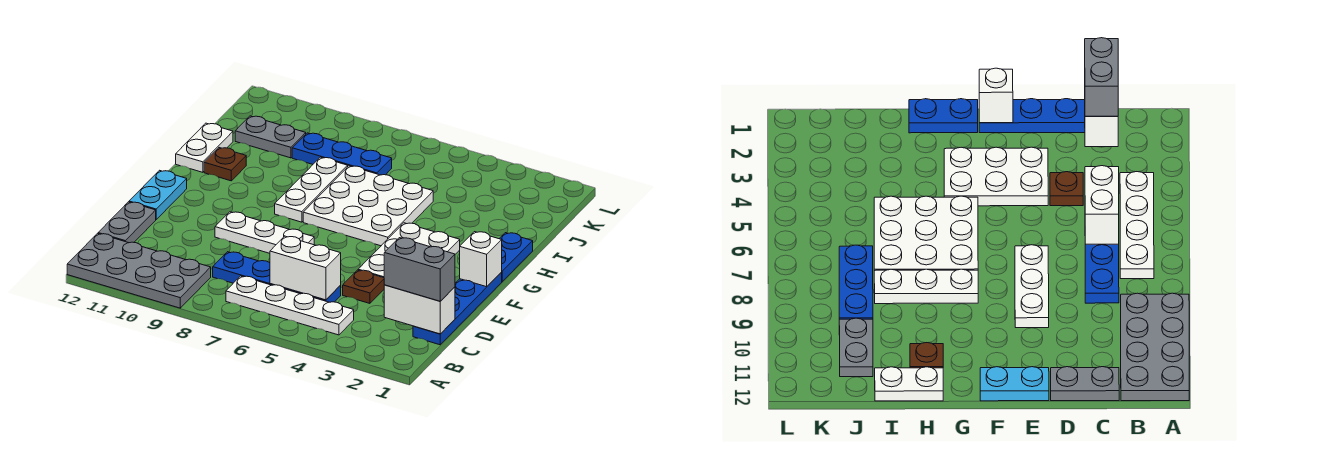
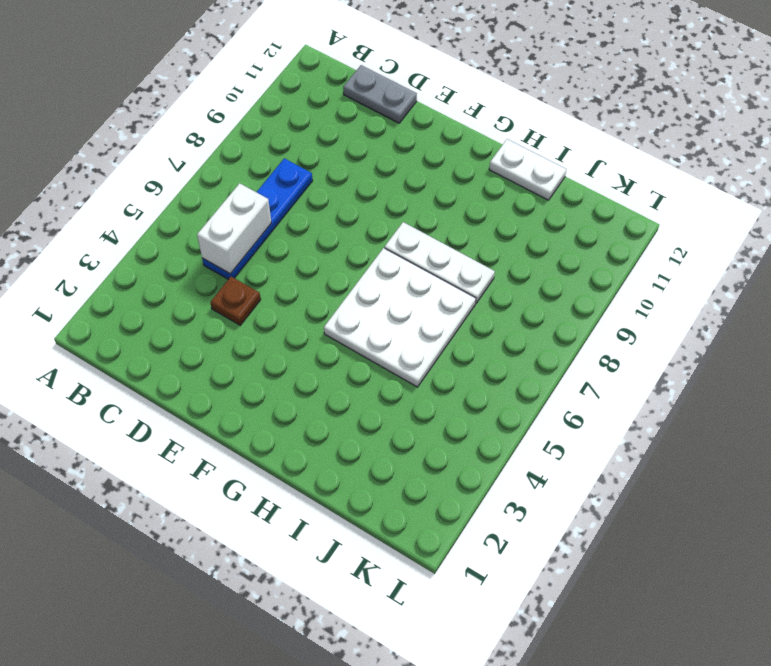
none -> grey plate A9:B12 level 1
none -> white plate B4:B7 level 1
none -> blue plate C1:F1 level 1

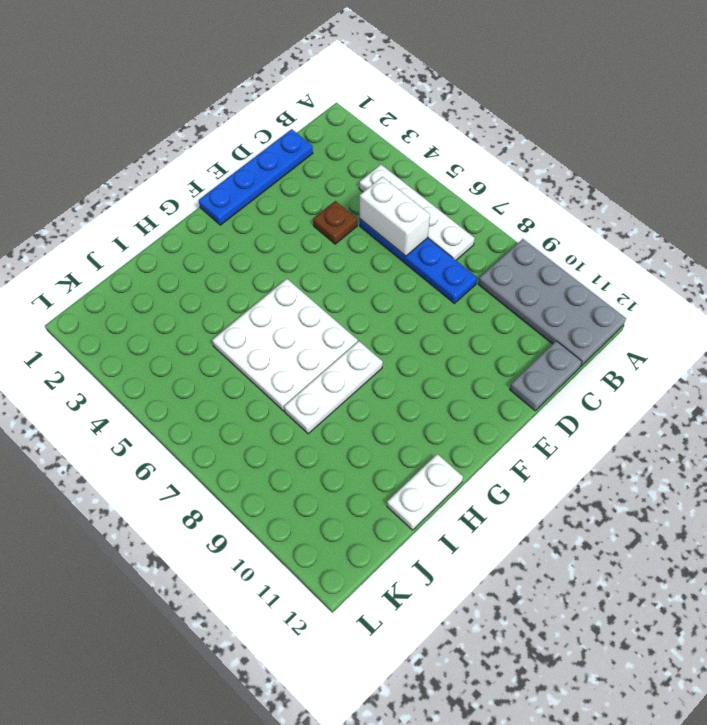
none -> white plate E3:G4 level 1
none -> white plate E7:E9 level 1
none -> cyan plate E12:F12 level 1

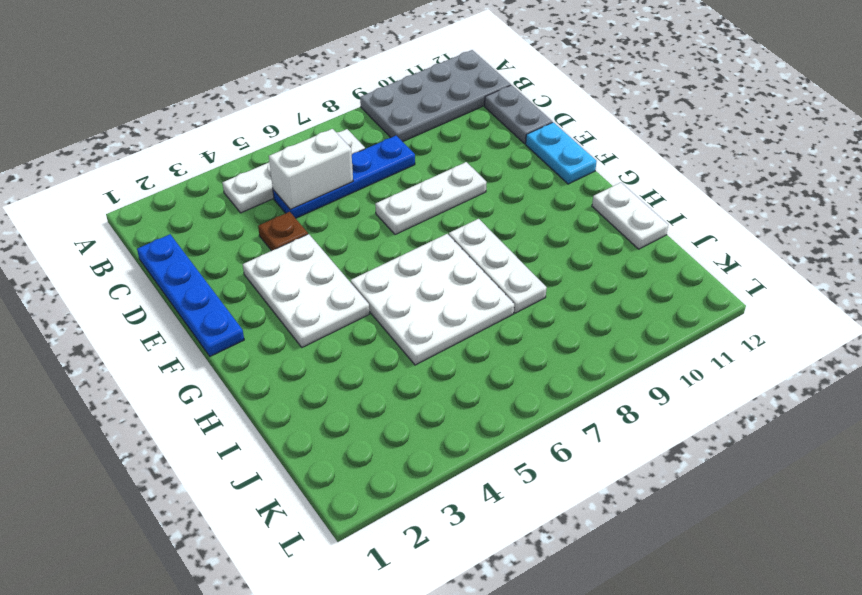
none -> blue plate G1:H1 level 1
none -> brown plate H11 level 1
none -> blue plate J7:J9 level 1

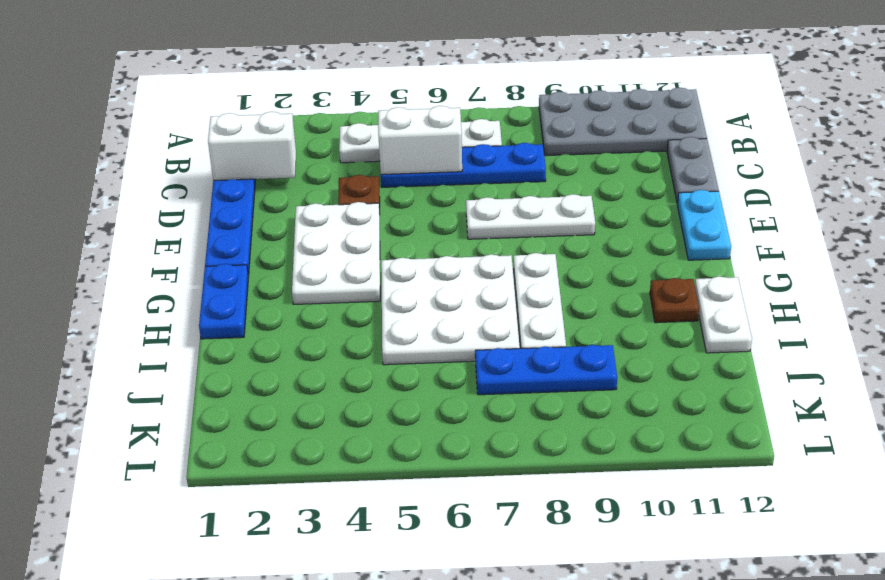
none -> grey plate J10:J11 level 1
none -> white brick F1 level 2
none -> grey brick C1:C2 level 3

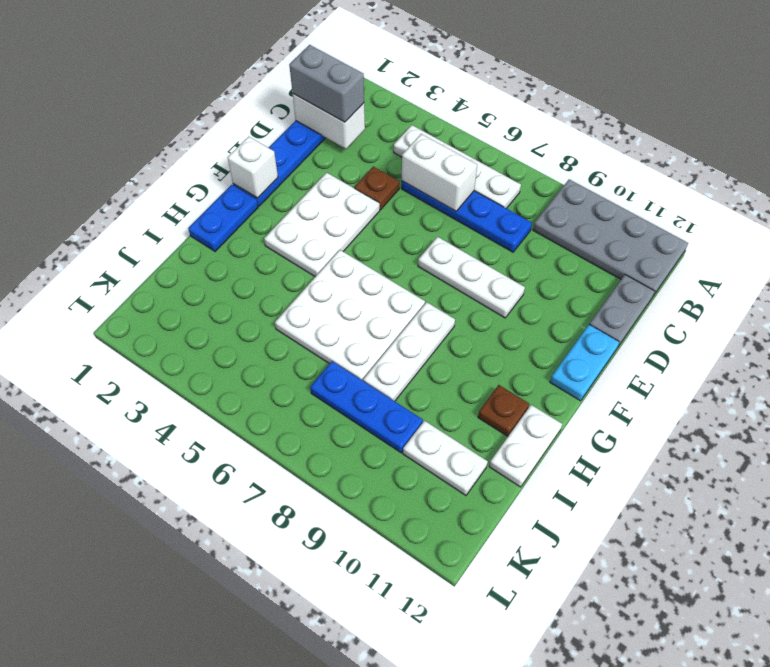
white plate J10:J11 level 1 -> grey plate J10:J11 level 1

